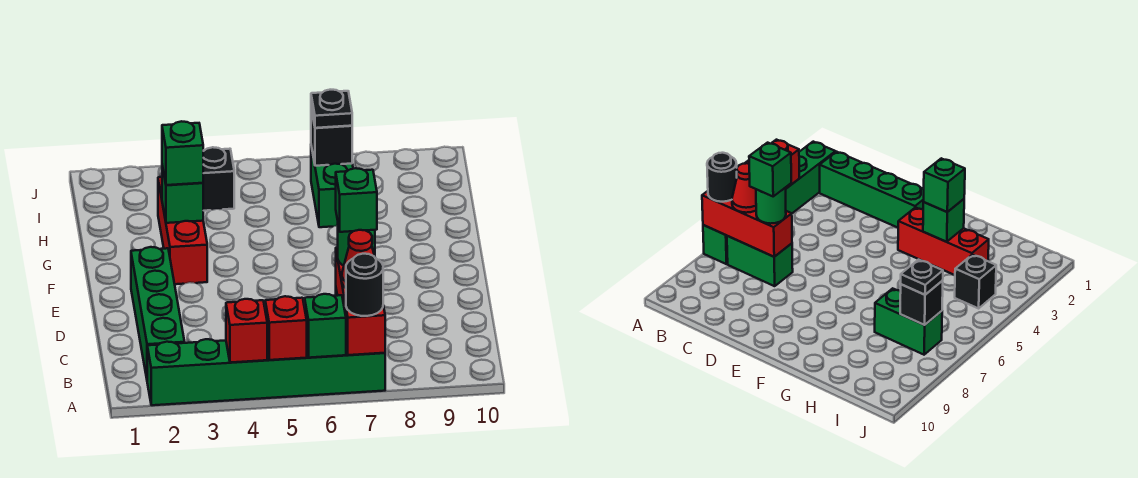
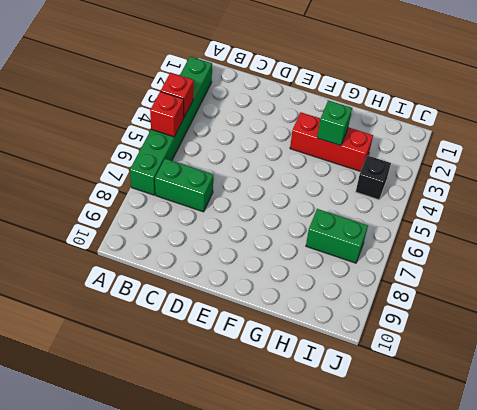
none -> green brick B2:E2 level 1
none -> green brick A6 level 2
none -> red brick A7:C7 level 2

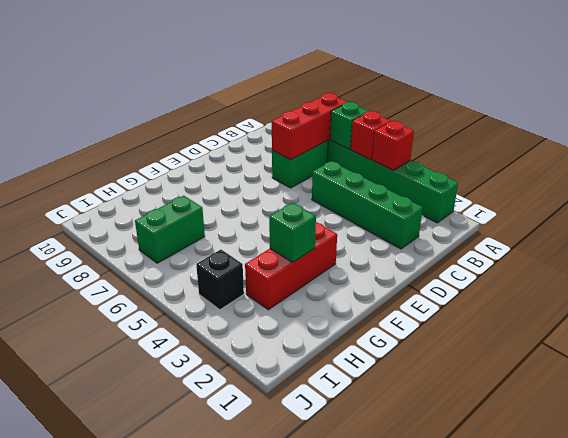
green brick C2:C5 level 1 -> green brick B2:E2 level 1
none -> black brick I7 level 2
none -> black round brick A7 level 3
none -> red cone B7 level 3

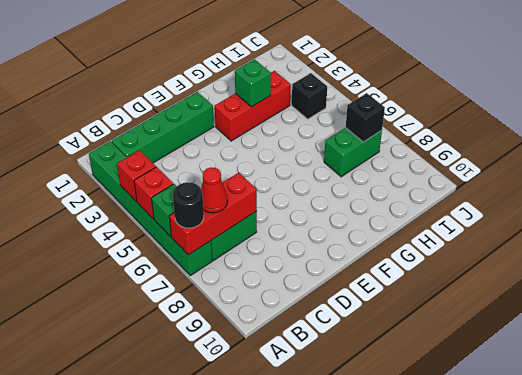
none -> green round brick C7 level 3
none -> green brick G3 level 3
none -> black plate I7 level 3

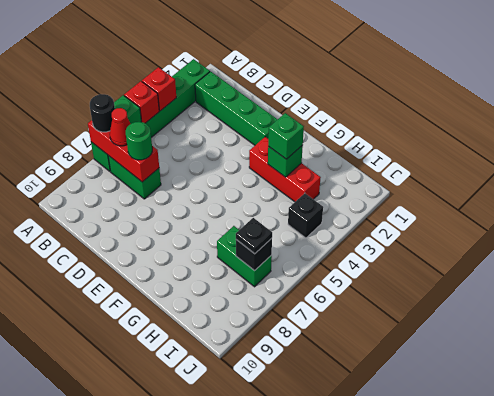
none -> green brick C7 level 4

